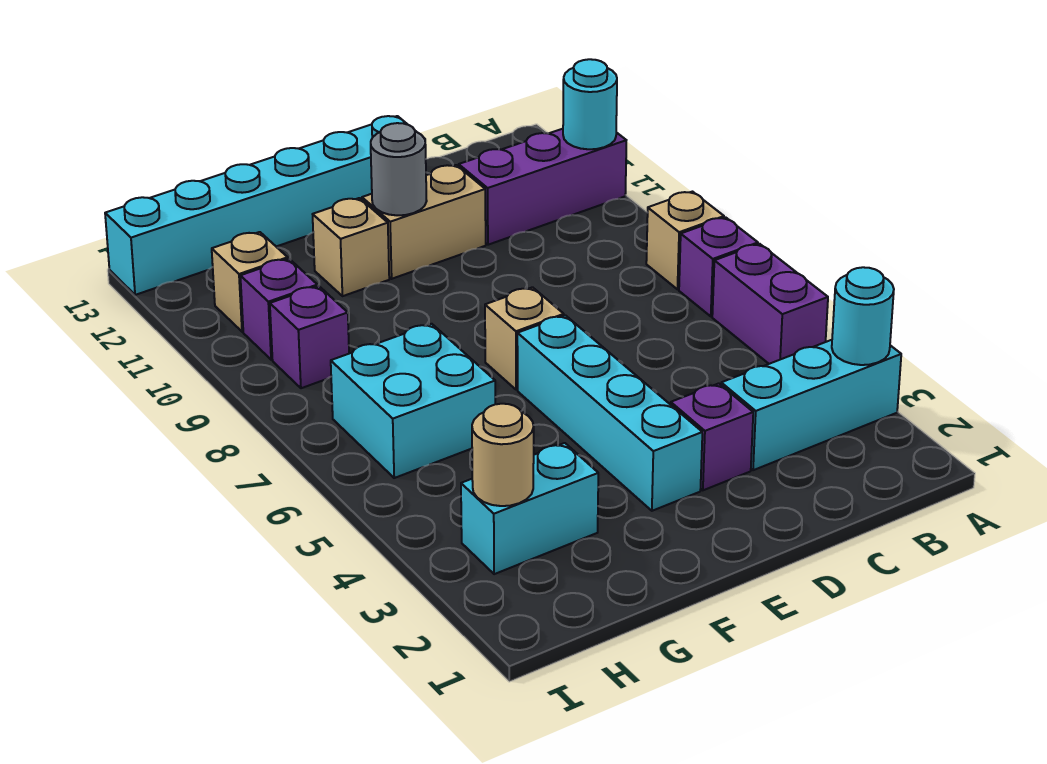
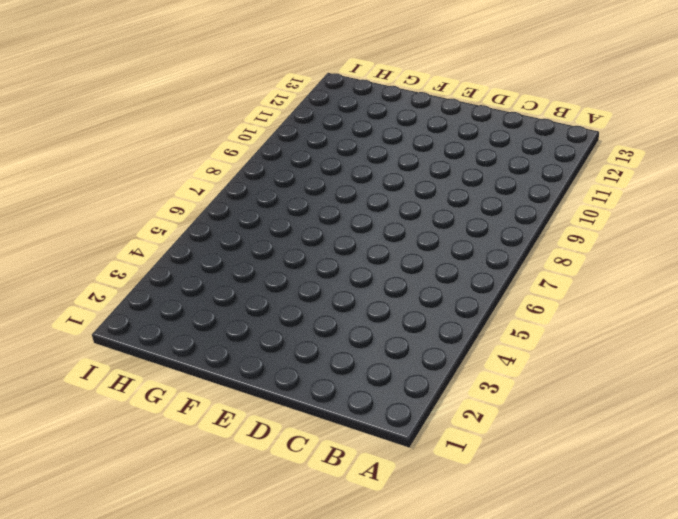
none -> cyan brick A3:C3 level 1
none -> purple brick A5:A6 level 1
none -> purple brick A7 level 1

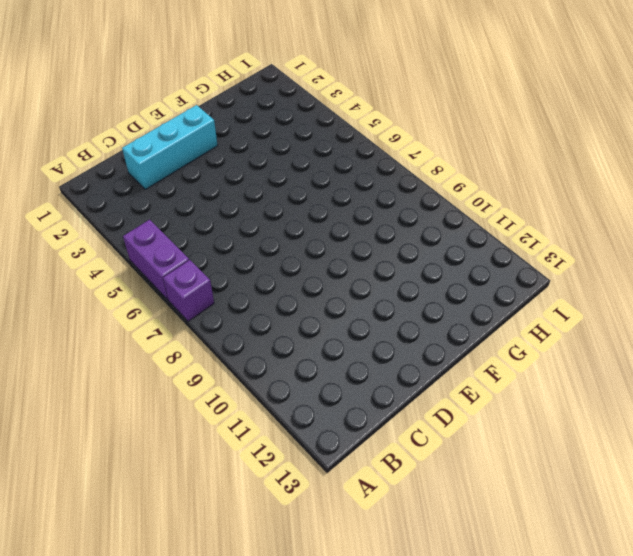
cyan brick C2:E2 level 1 -> cyan brick A3:C3 level 1
none -> tan brick A8 level 1
none -> purple brick A11:C11 level 1
none -> purple brick D3 level 1

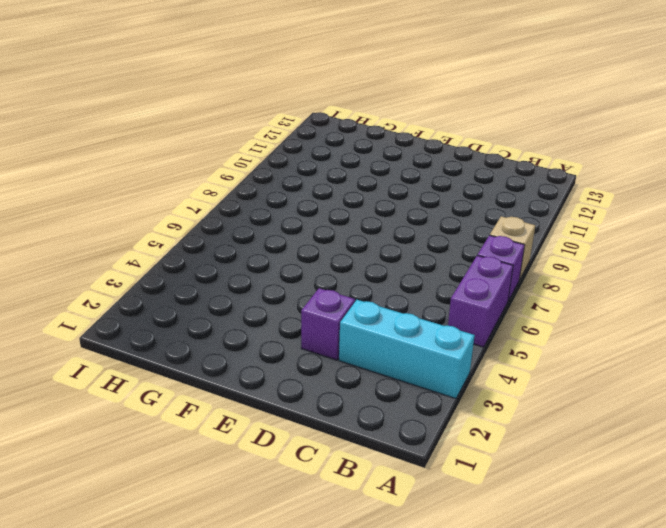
none -> purple brick A11:C11 level 1
none -> tan brick D11:E11 level 1
none -> cyan brick D13:I13 level 1

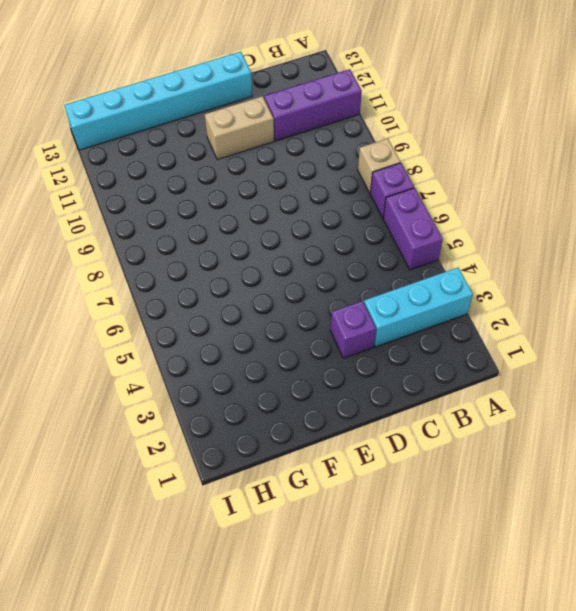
none -> cyan brick E3:E6 level 1
none -> tan brick E7 level 1
none -> tan brick F11 level 1

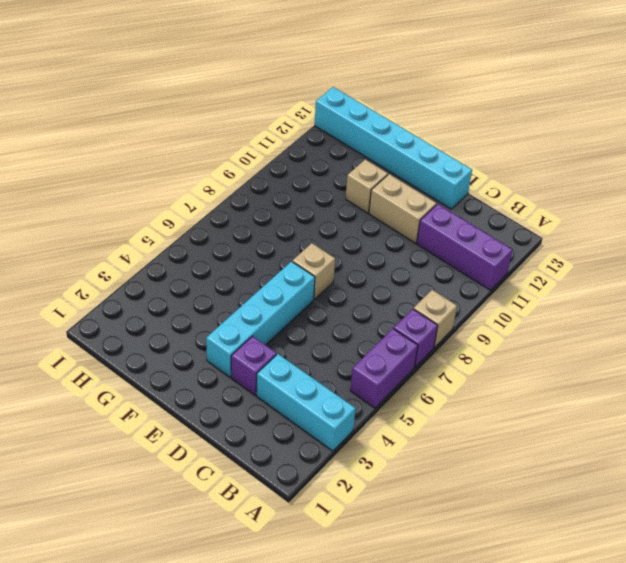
none -> cyan brick G3:H3 level 1
none -> cyan brick G6:H7 level 1
none -> purple brick H9 level 1

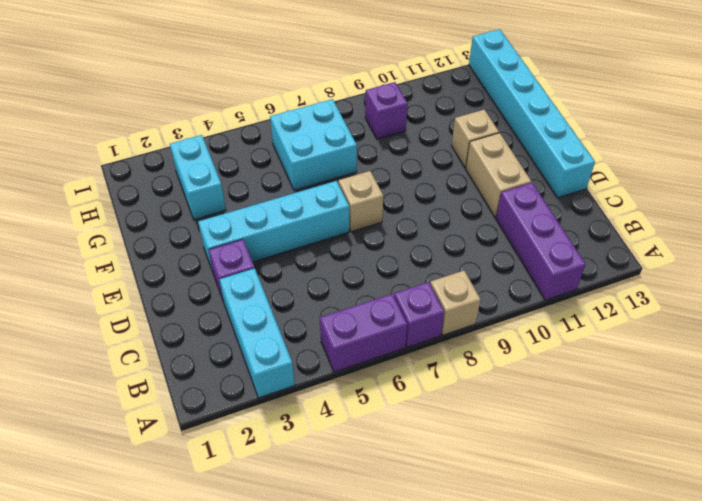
none -> purple brick H10 level 1
none -> tan brick H11 level 1
none -> cyan round brick A3 level 2

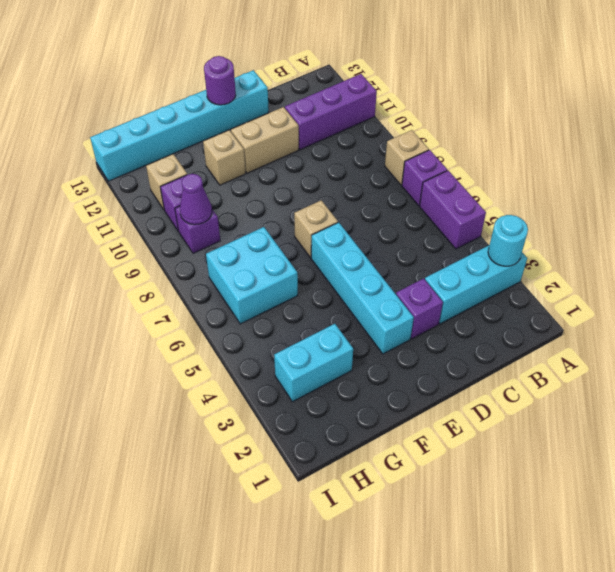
purple round brick E13 level 2 -> none
purple cone H9 level 2 -> none
none -> cyan round brick A11 level 2
none -> grey round brick E11 level 2
none -> tan round brick H3 level 2

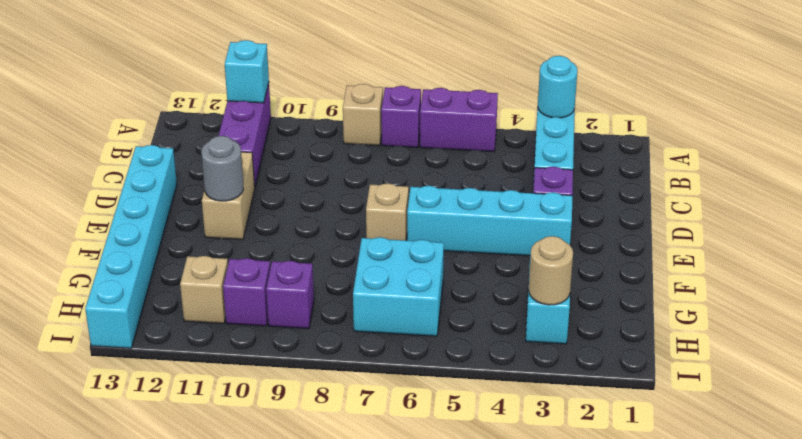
cyan brick A11 level 2 -> cyan round brick A11 level 2
none -> tan brick F11 level 1

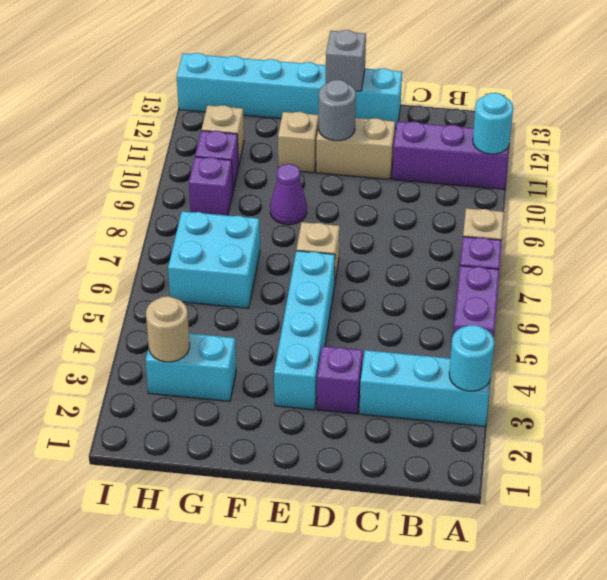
grey brick E13 level 2 -> none
purple cone F9 level 1 -> none

